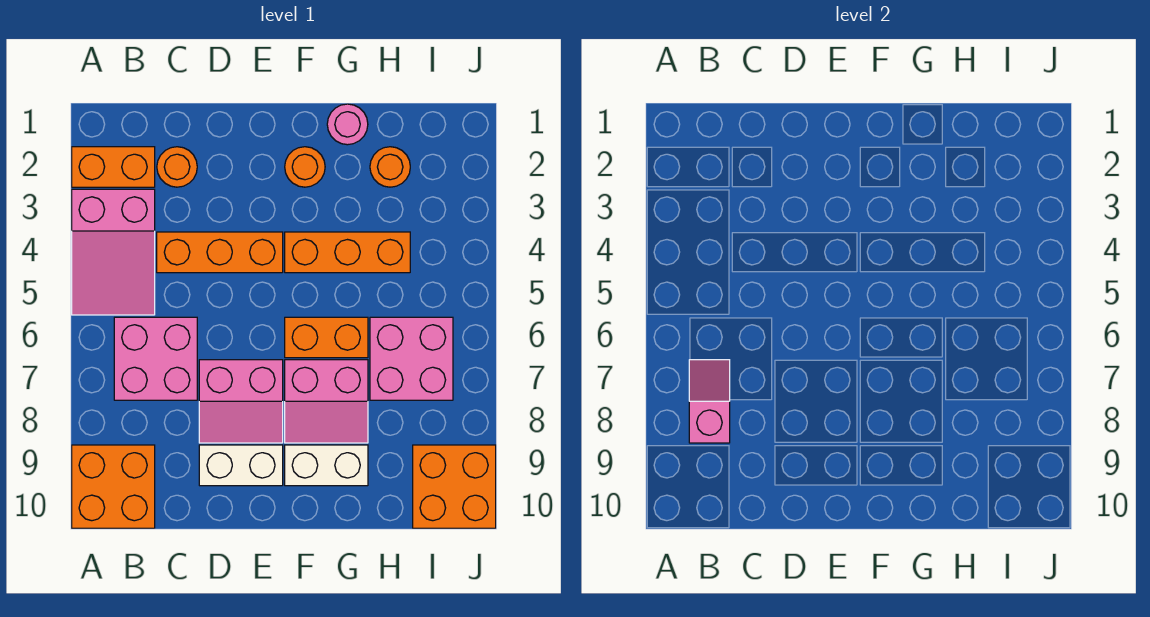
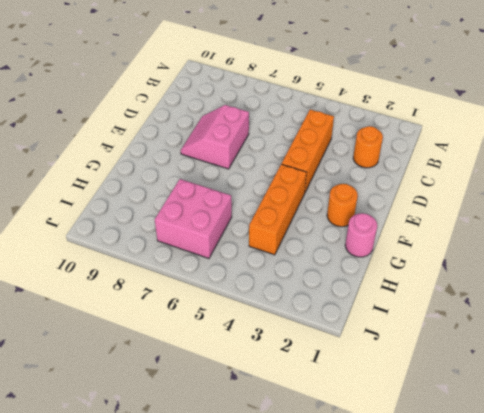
none -> orange brick A2:B2 level 1
none -> pink slope A3:B5 level 1 top 3
none -> orange brick A9:B10 level 1

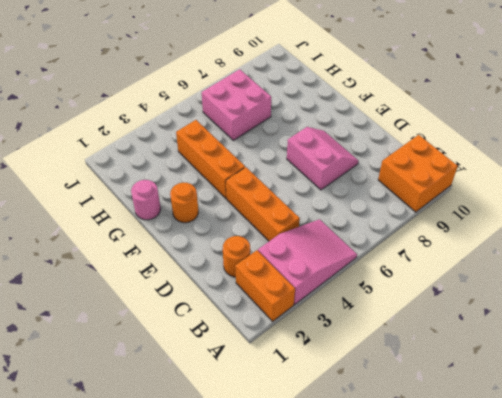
none -> pink brick B6:C7 level 1
none -> white brick D9:E9 level 1
none -> orange brick F6:G6 level 1

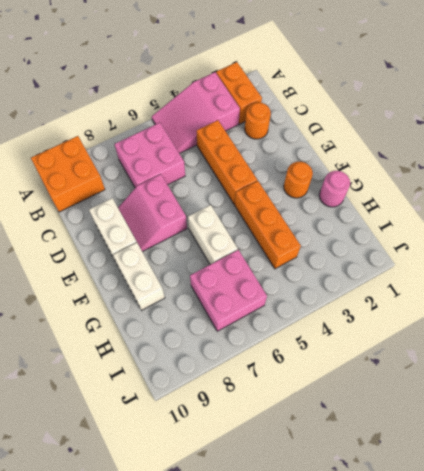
white brick F6:G6 level 1 -> orange brick F6:G6 level 1
none -> pink slope F7:G8 level 1 top 7
none -> orange round brick H2 level 1
none -> orange brick I9:J10 level 1

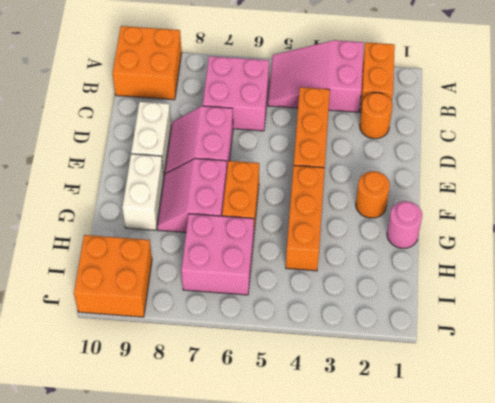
none -> orange round brick H2 level 1
none -> pink slope B7:B8 level 2 top 8

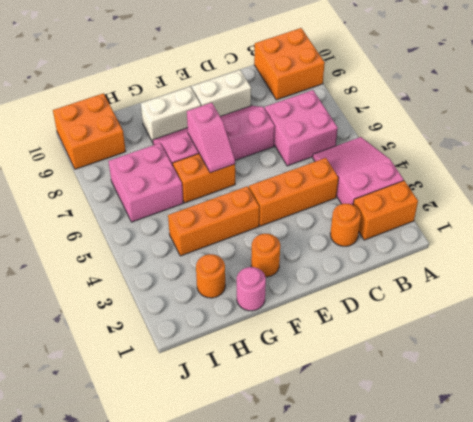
pink slope F6:F7 level 2 top 7 -> pink slope B7:B8 level 2 top 8

